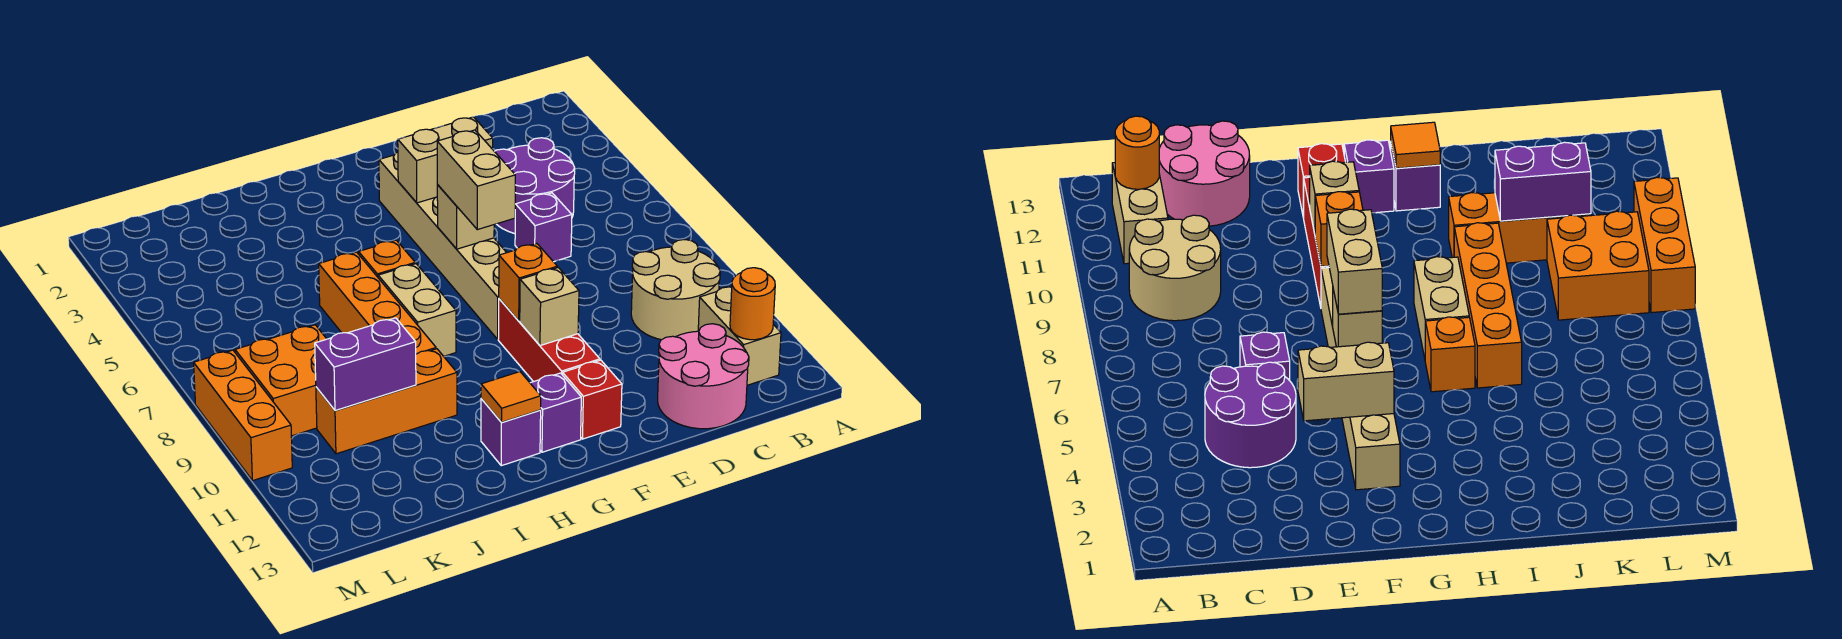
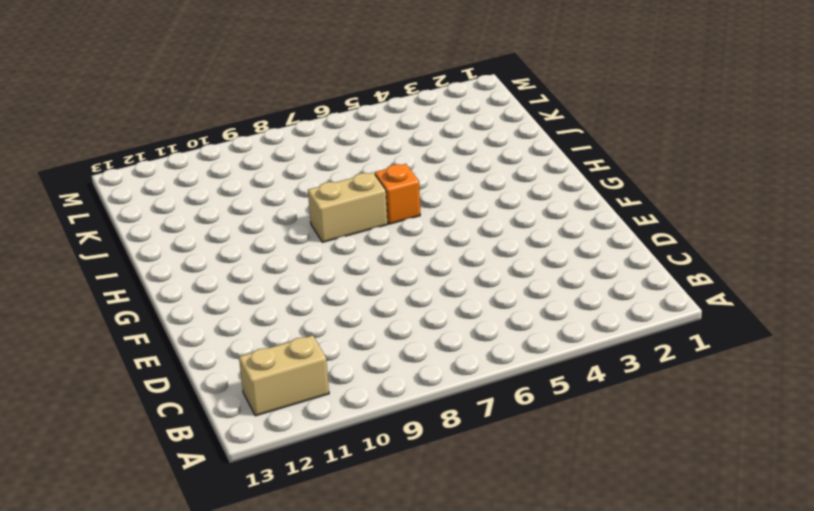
none -> tan round brick B9:C10 level 1
none -> purple round brick C4:D5 level 1
none -> pink round brick C12:D13 level 1

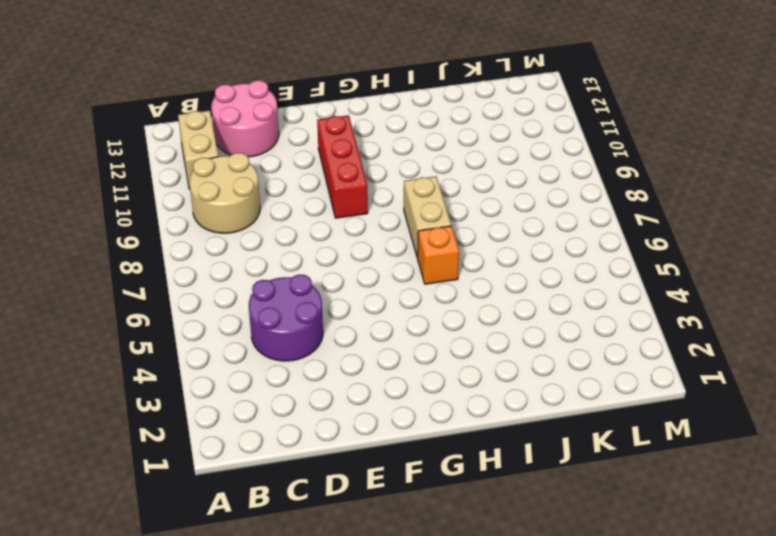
none -> purple brick D6 level 1
none -> tan brick F3:F8 level 1
none -> red brick F12 level 1

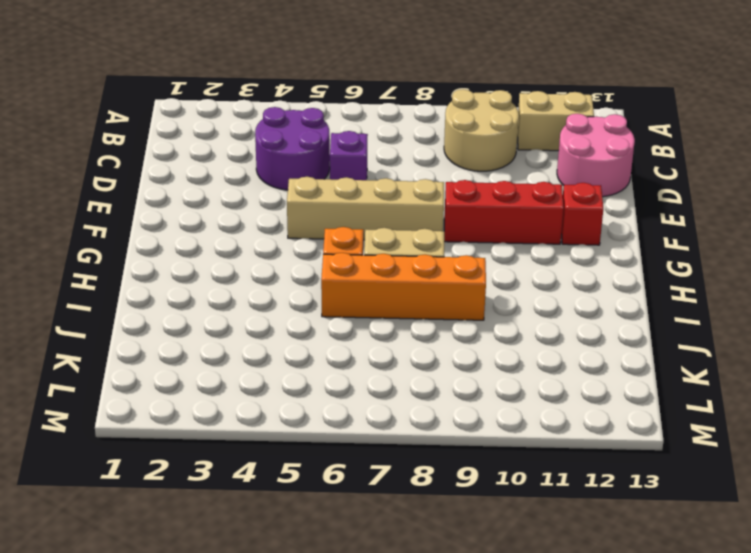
tan brick F5:F8 level 1 -> tan brick F3:F8 level 1
none -> purple brick G12 level 1
none -> purple brick H12 level 1
none -> orange brick I10:K10 level 1

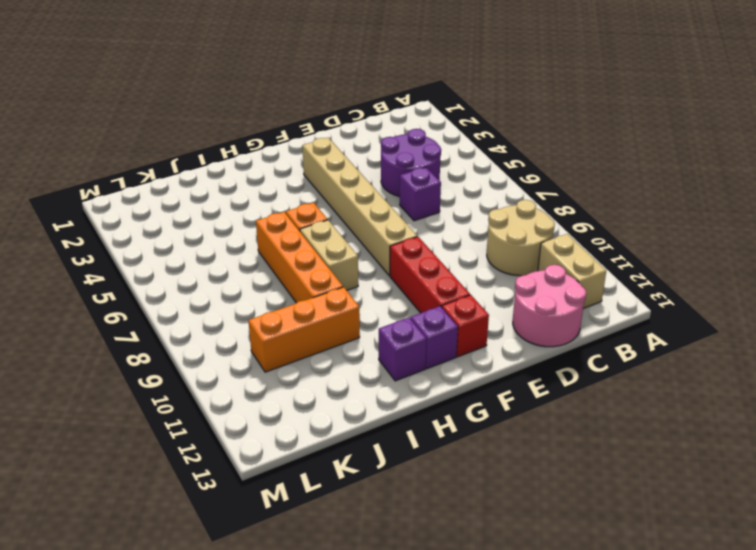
none -> orange brick K8:L9 level 1
none -> orange brick M8:M10 level 1
none -> orange round brick B12 level 2

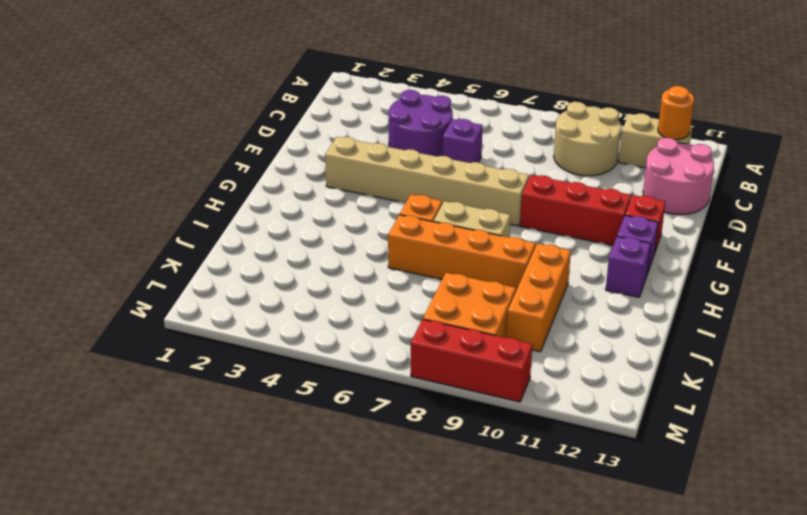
red brick M8:M10 level 1 -> orange brick M8:M10 level 1
none -> tan brick E4:F4 level 2
none -> tan brick F6 level 2
none -> orange brick F9 level 2

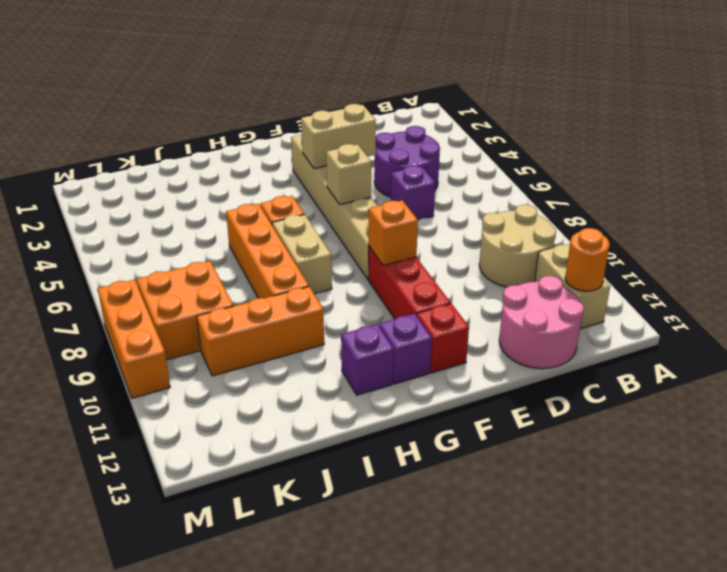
none -> tan brick F10 level 2
none -> orange tile H12 level 2
none -> purple brick J10:K10 level 2

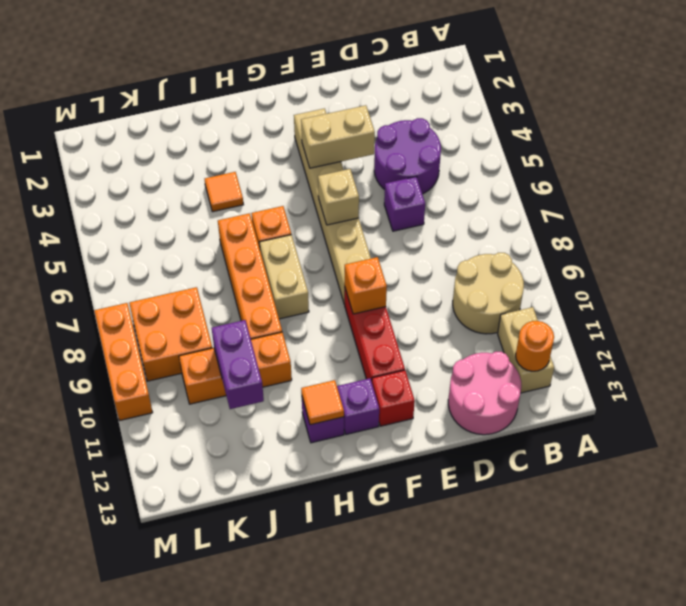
orange tile I4 level 1 -> none
purple brick J10:J11 level 2 -> purple brick J10:K10 level 2
none -> tan brick F10 level 2
none -> tan brick F6:F7 level 3

